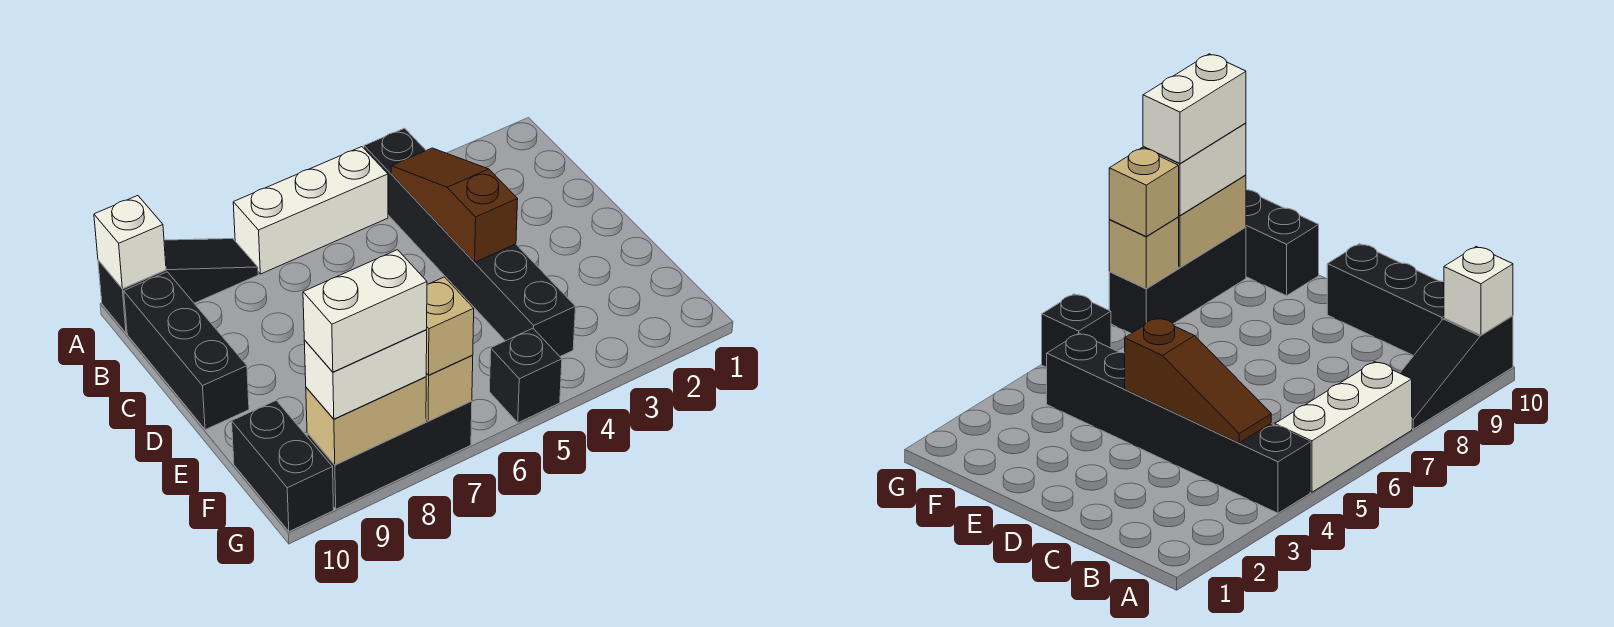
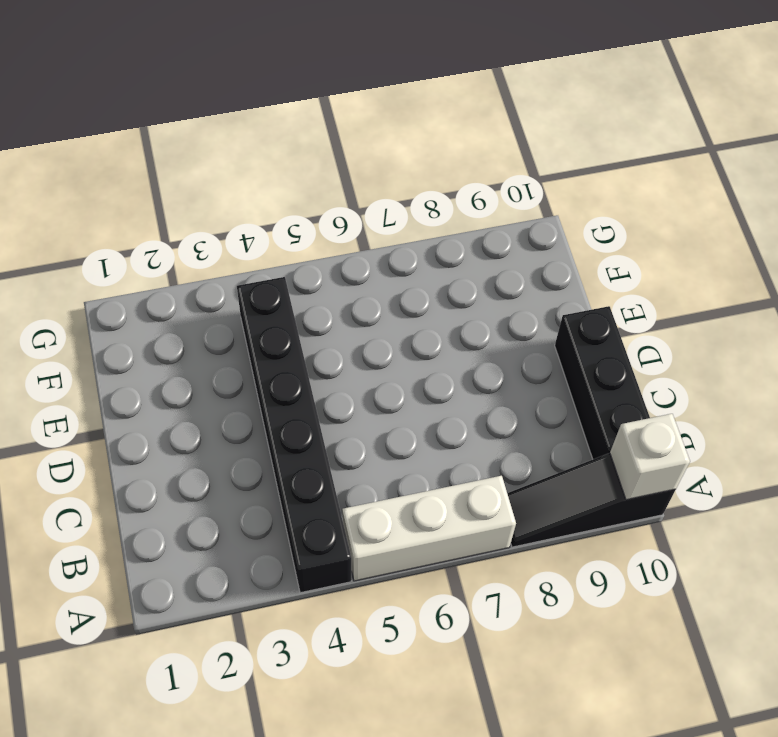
none -> black brick F10:G10 level 1
none -> black brick G5 level 1
none -> black brick G7:G9 level 1

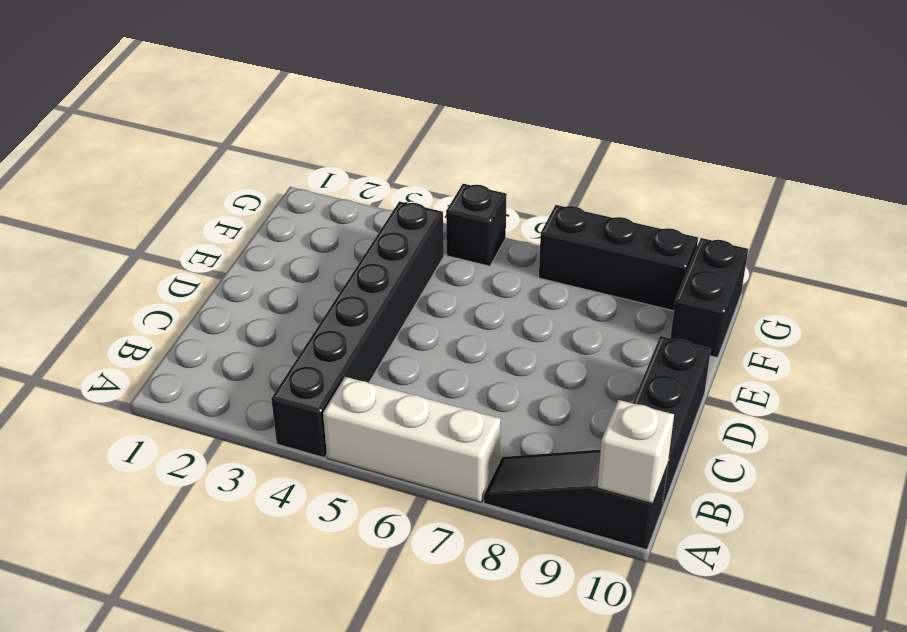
none -> brown slope B4:D4 level 2 top D
none -> tan brick G7 level 2
none -> tan brick G8:G9 level 2

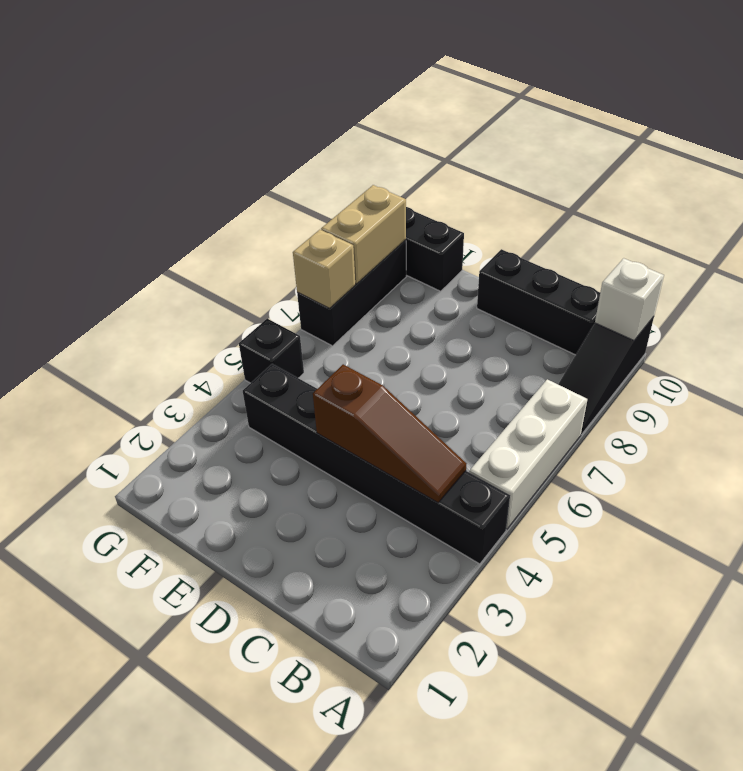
none -> tan brick G7 level 3
none -> white brick G8:G9 level 3
none -> white brick G8:G9 level 4

